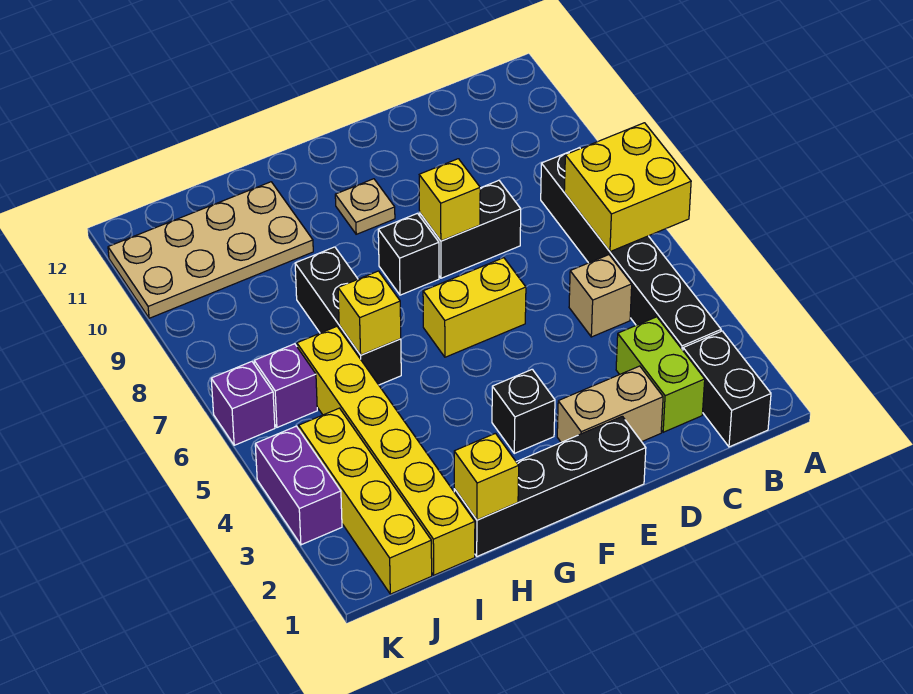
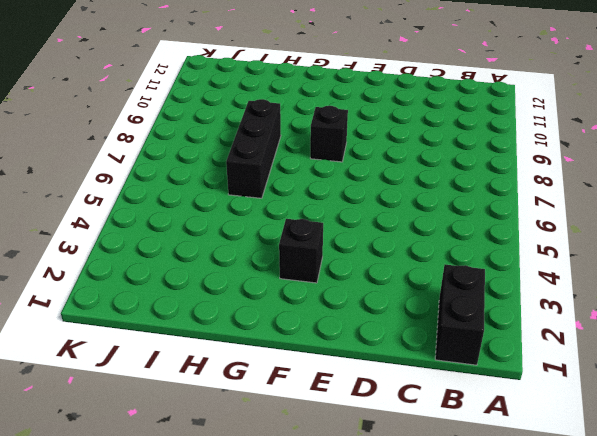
none -> black brick B3:B8 level 1
none -> lime brick C2:C3 level 1
none -> tan brick C5 level 1

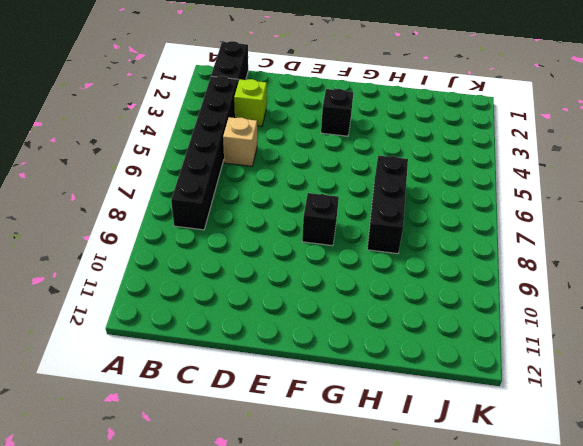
lime brick C3 level 1 -> lime brick C2:C3 level 1
none -> tan brick D2:E2 level 1
none -> black brick D8:E8 level 1
none -> black brick E1:H1 level 1

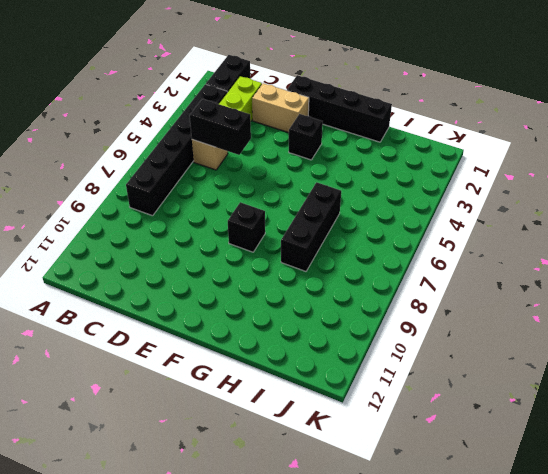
black brick C5:D5 level 2 -> black brick D8:E8 level 1
none -> yellow brick E6:F6 level 1
none -> tan plate F10 level 1
none -> tan plate H10:K11 level 1

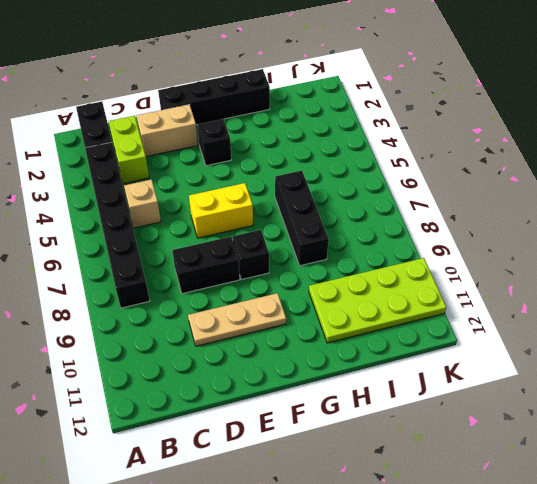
tan plate D10:F10 level 1 -> tan plate F10 level 1
lime plate H10:K11 level 1 -> tan plate H10:K11 level 1
none -> yellow brick I1:I6 level 1
none -> yellow brick J1:J4 level 1
none -> purple brick J6 level 1

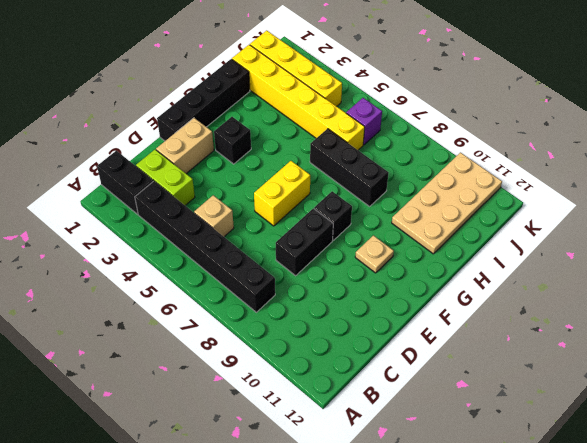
none -> purple brick K3:K4 level 1
none -> purple brick K6 level 1
none -> yellow brick A6:B7 level 2

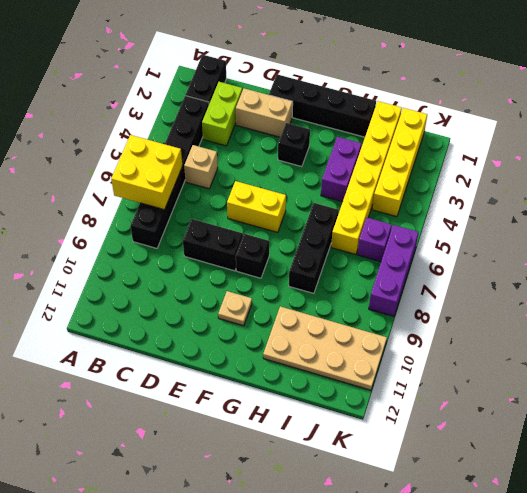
purple brick H3:H4 level 1 -> purple brick K3:K4 level 1
purple brick K6:K8 level 1 -> purple brick K6 level 1
none -> yellow brick E8 level 2
none -> yellow brick H1 level 2
none -> yellow brick H6 level 2

